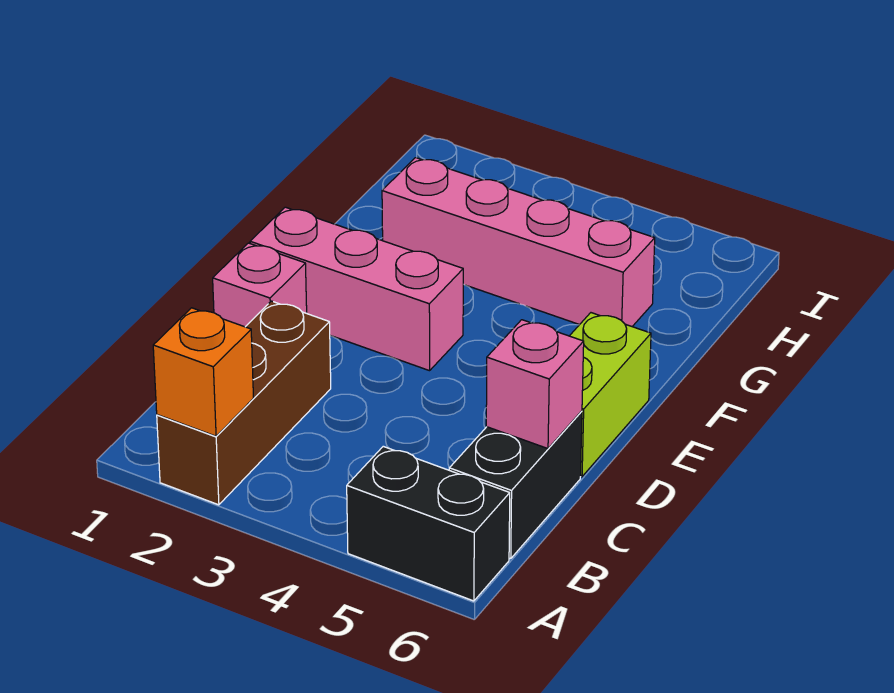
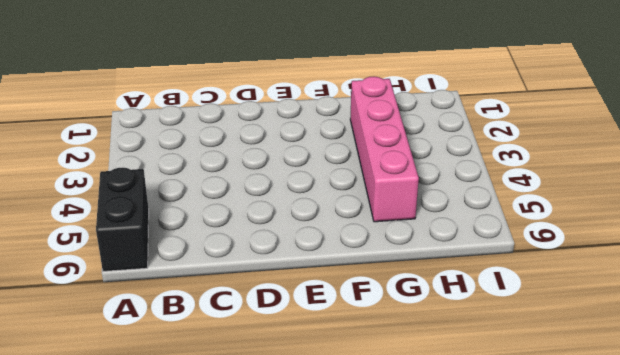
none -> brown brick A2:C2 level 1
none -> black brick B6:C6 level 1

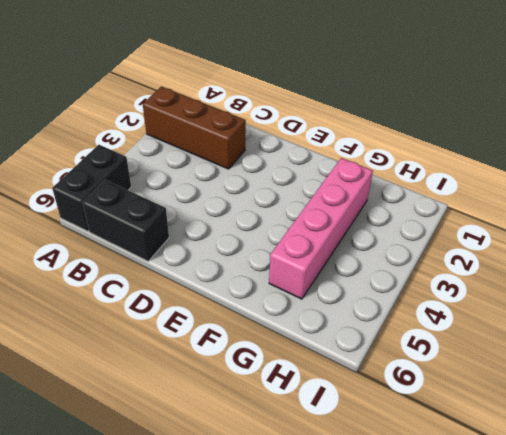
none -> pink brick D1 level 1
none -> lime brick D6:E6 level 1

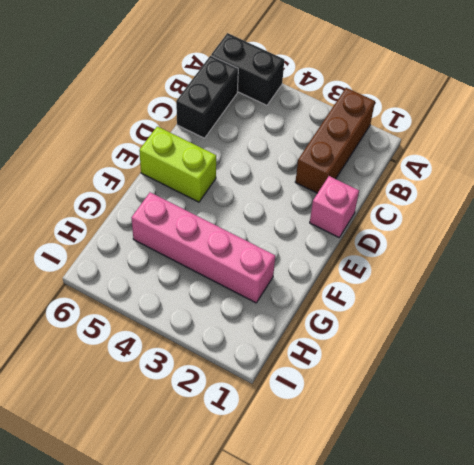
lime brick E5:E6 level 1 -> lime brick D6:E6 level 1
none -> pink brick E1:E3 level 1
none -> orange brick A2 level 2

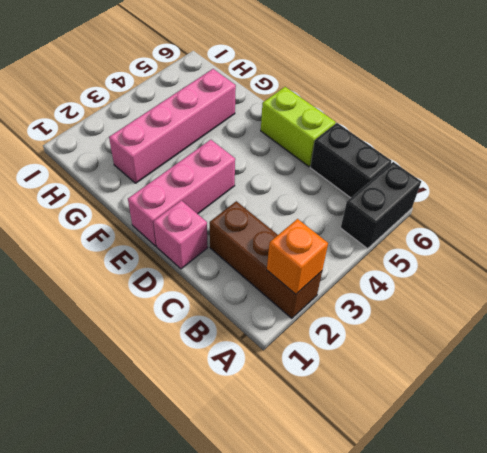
none -> pink brick C6 level 2

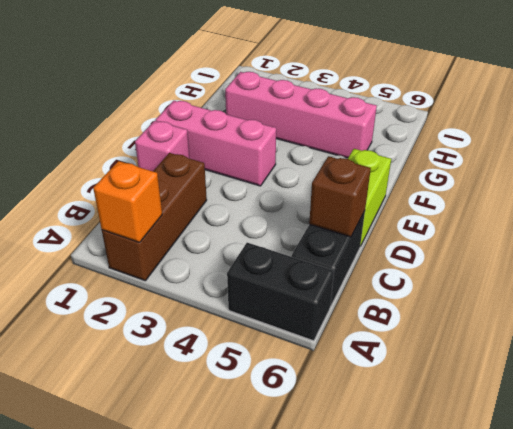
brown brick C6 level 2 -> pink brick C6 level 2

